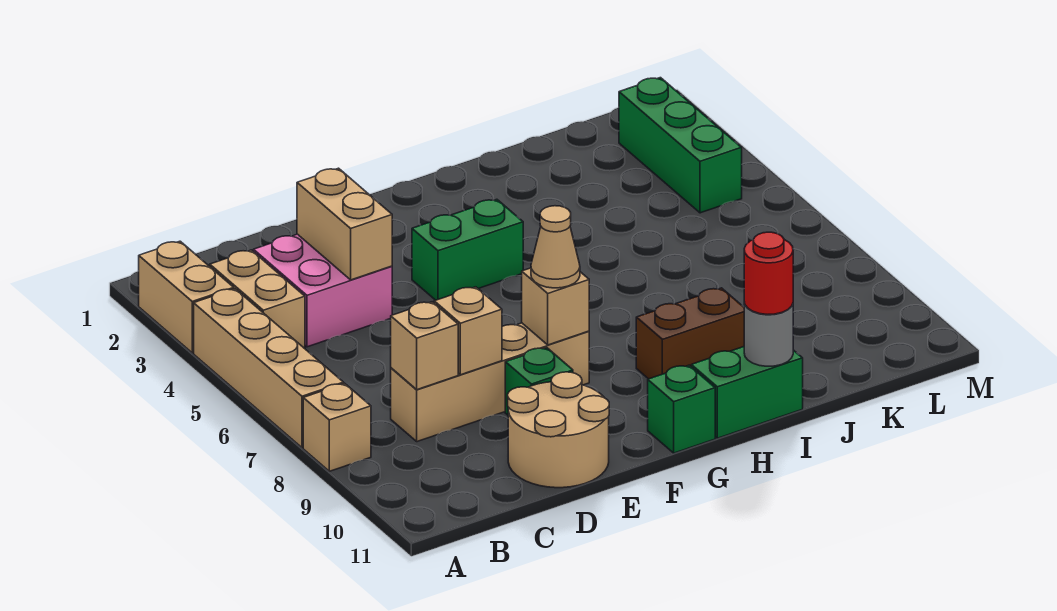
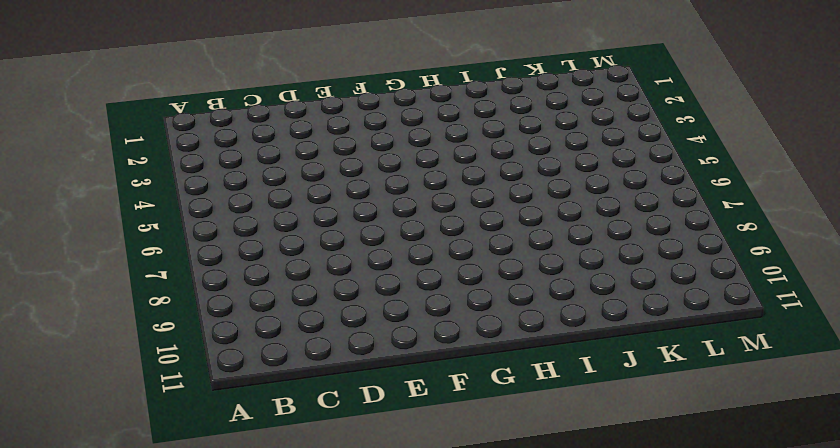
none -> tan brick A2:A3 level 1
none -> tan brick A4:A7 level 1
none -> tan brick A8 level 1

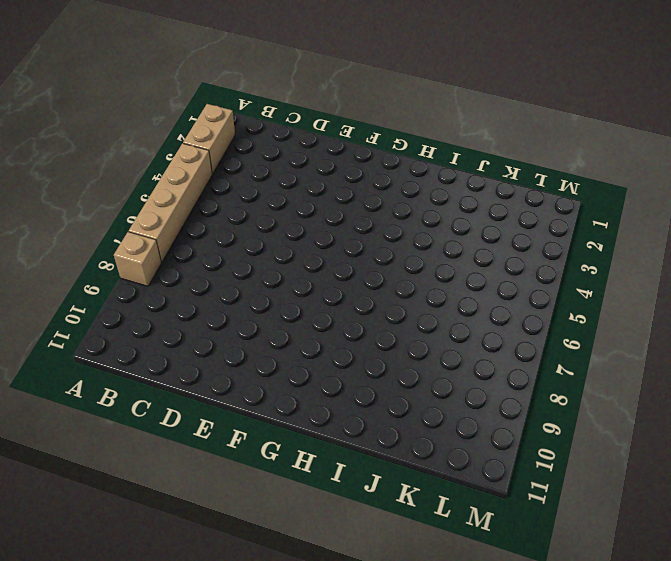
none -> tan brick B3:B4 level 1
none -> pink brick C3:D4 level 1
none -> tan brick C8:F8 level 1

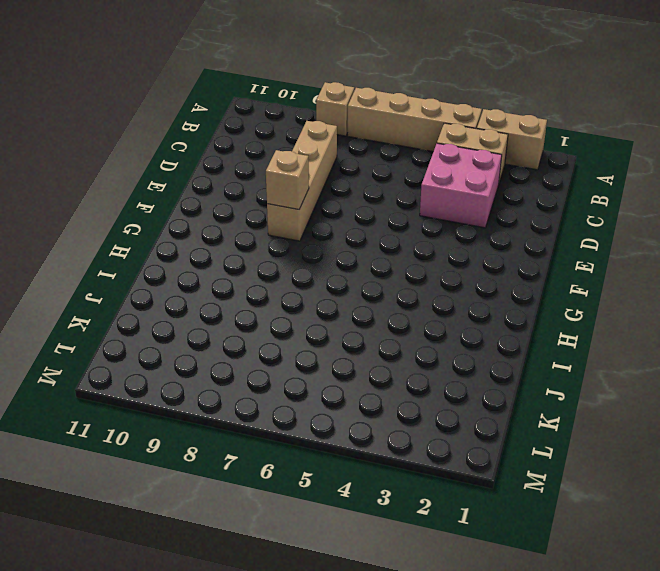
none -> tan round brick D10:E11 level 1
none -> green brick E9 level 1
none -> green brick F4:G4 level 1

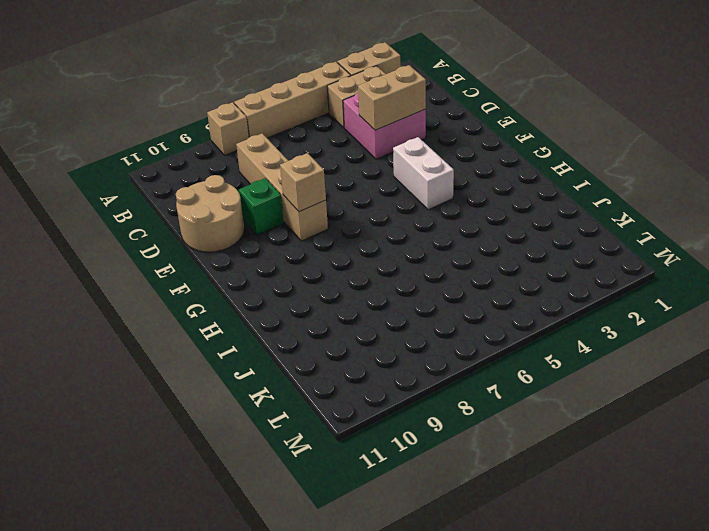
white brick F4:G4 level 1 -> green brick F4:G4 level 1
none -> green brick G11 level 1
none -> brown brick H9:I9 level 1
none -> green brick H11:I11 level 1

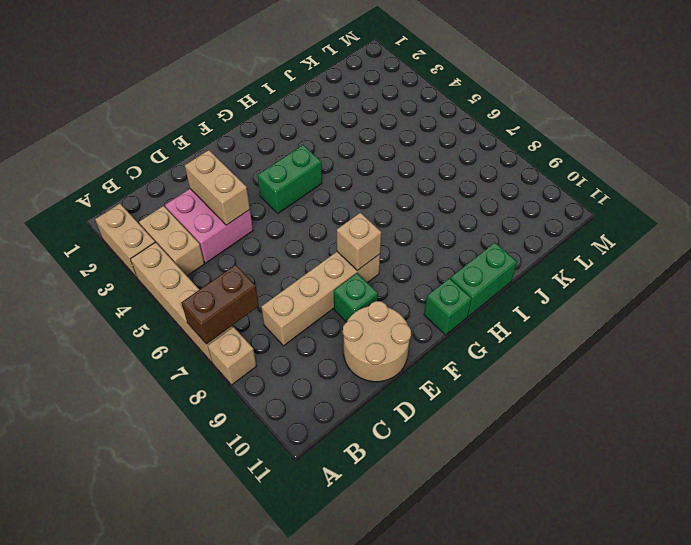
brown brick A7:B7 level 2 -> brown brick H9:I9 level 1
none -> green brick L2:L4 level 1
none -> tan brick C8 level 2
none -> tan brick D8 level 2

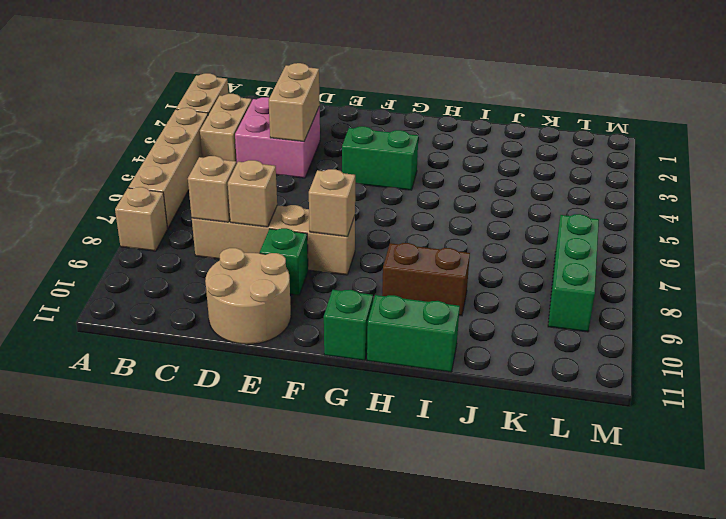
green brick L7:L9 level 1 -> green brick L2:L4 level 1
none -> grey round brick I11 level 2
none -> tan cone F8 level 3
none -> red round brick I11 level 3

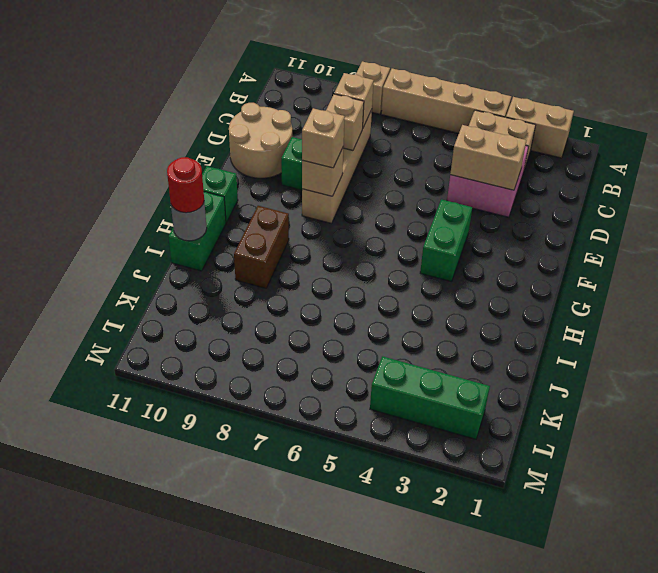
tan brick F8 level 3 -> tan cone F8 level 3

